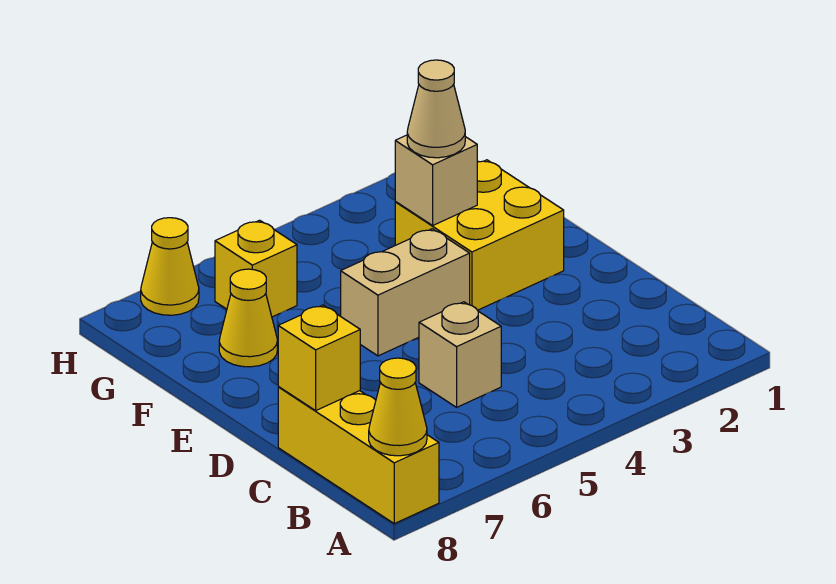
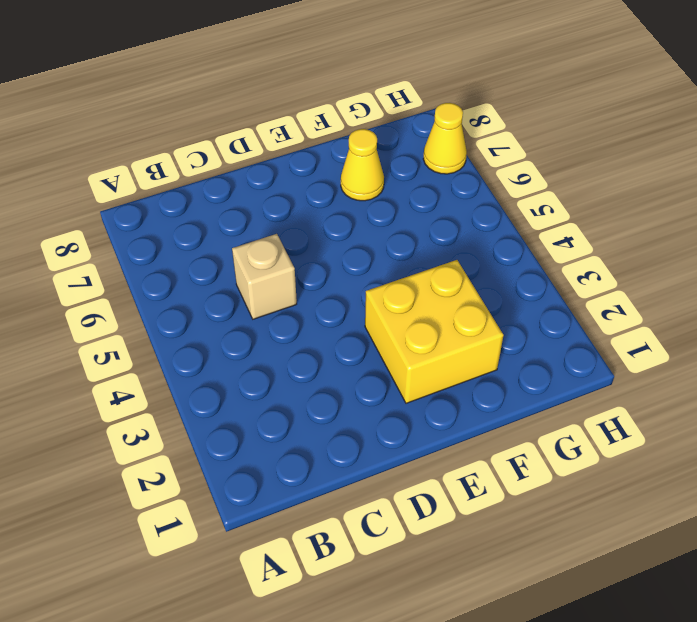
none -> yellow brick A8:C8 level 1
none -> tan brick E4:E5 level 1

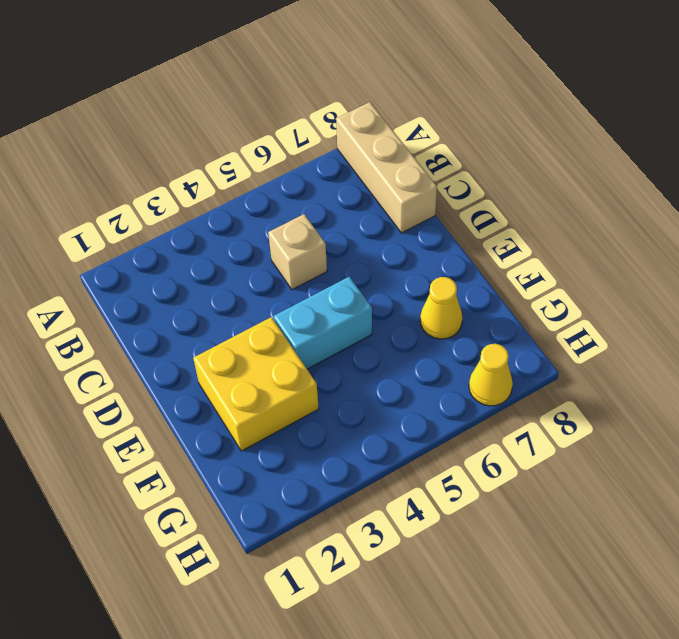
tan brick A8:C8 level 1 -> yellow brick A8:C8 level 1
cyan brick E4:E5 level 1 -> tan brick E4:E5 level 1
none -> yellow brick G6 level 1
none -> yellow cone A8 level 2

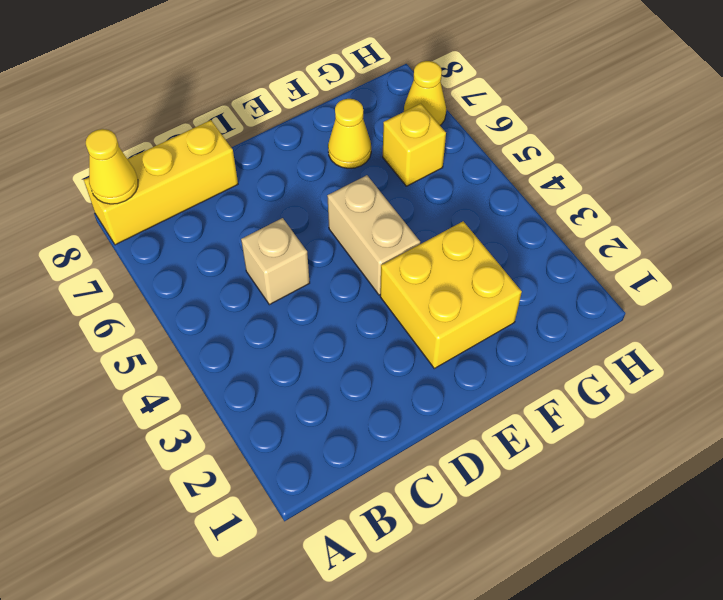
none -> yellow brick C8 level 2
none -> tan brick F3 level 2

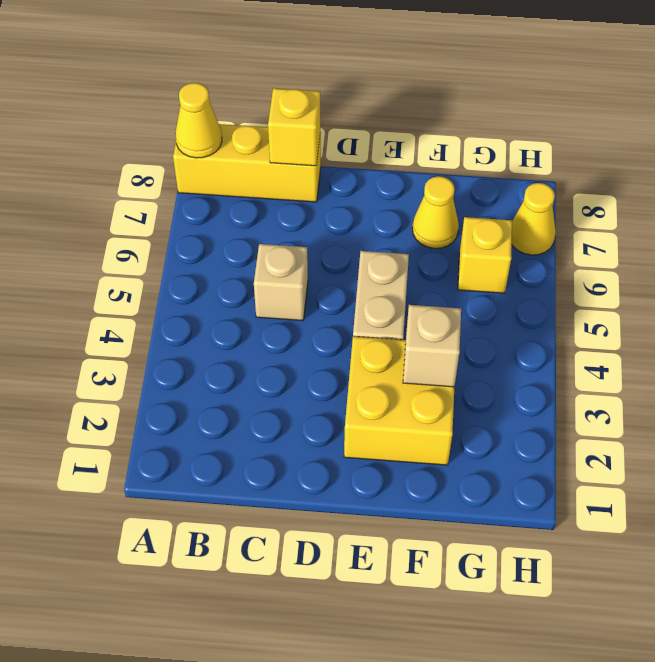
none -> tan cone F3 level 3

